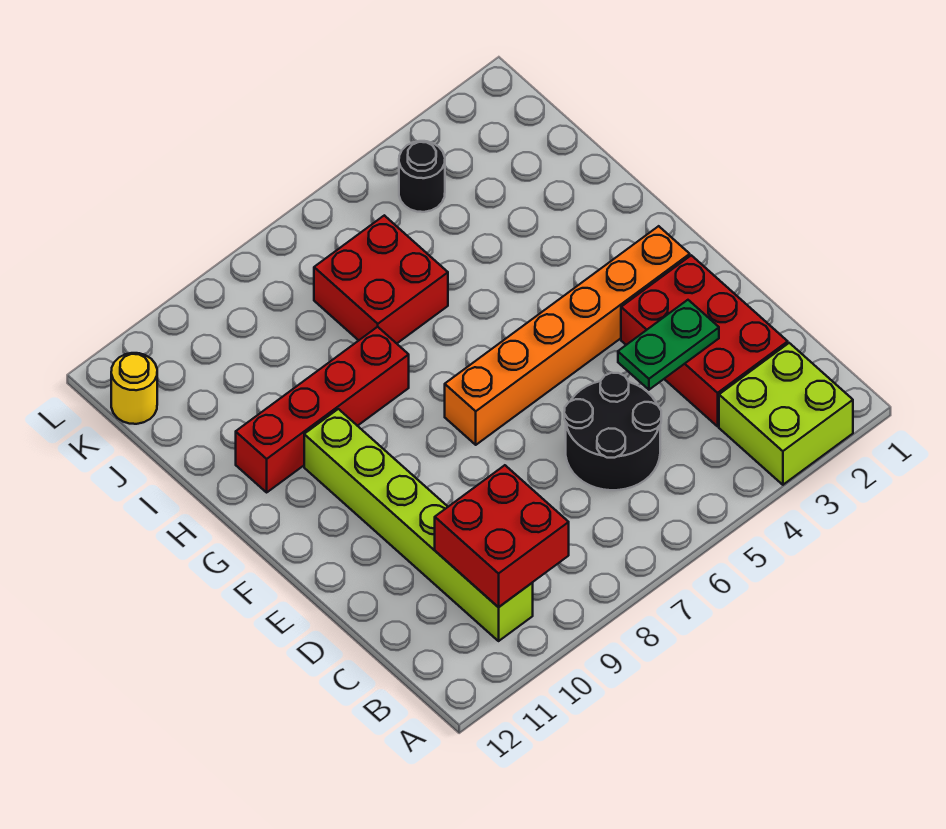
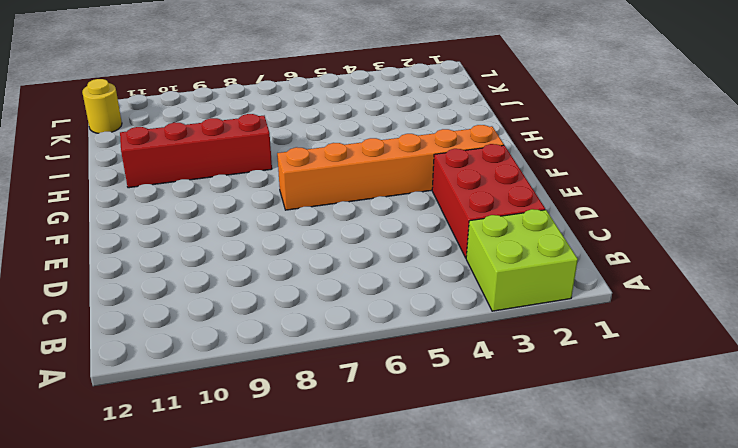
none -> lime brick B10:G10 level 1
none -> black round brick C5:D6 level 1

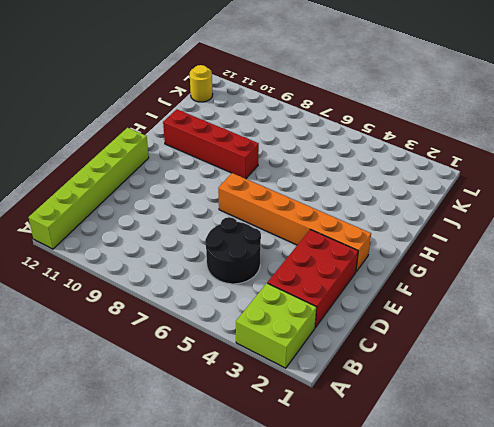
lime brick A12:F12 level 1 -> lime brick B10:G10 level 1
none -> red brick I6:J7 level 1
none -> black round brick K4 level 1

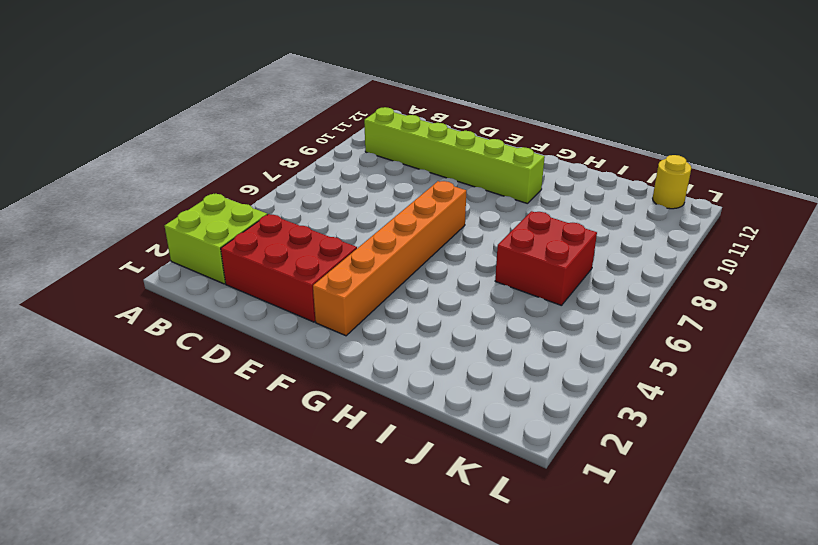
none -> black round brick C5:D6 level 1
none -> red brick H8:H11 level 1

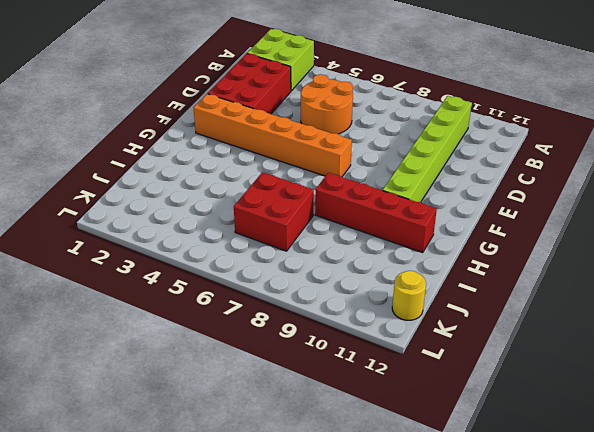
orange round brick C5:D6 level 1 -> black round brick C5:D6 level 1
none -> black round brick K4 level 1
none -> red brick B9:C10 level 2

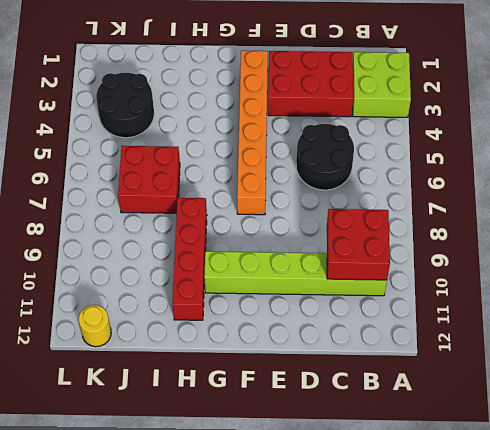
black round brick J3:K4 level 1 -> black round brick K4 level 1
none -> green plate D3:D4 level 2

